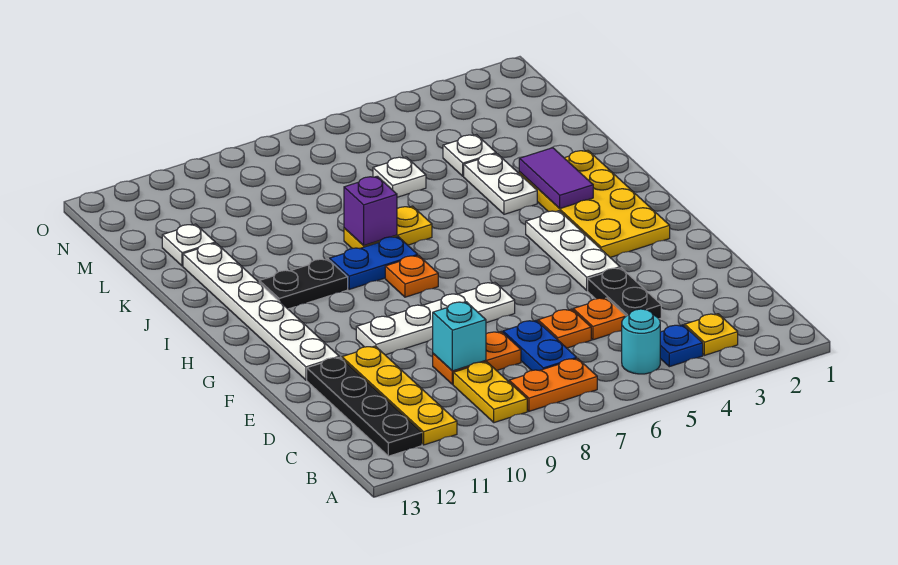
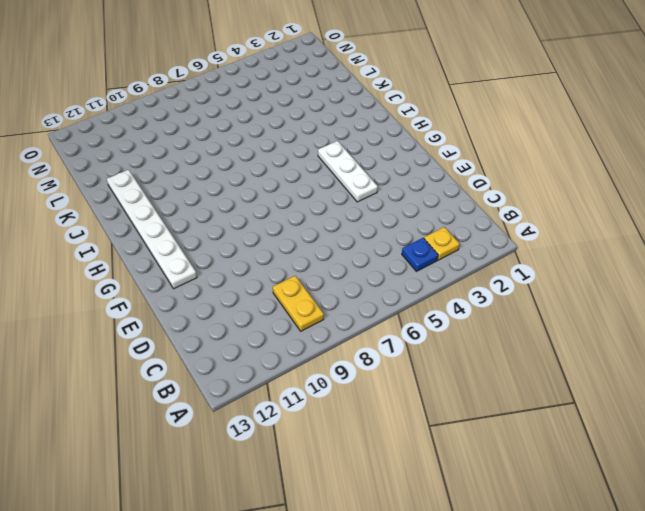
none -> cyan round brick B5 level 1
none -> orange plate B7:B8 level 1
none -> yellow plate B11:E11 level 1

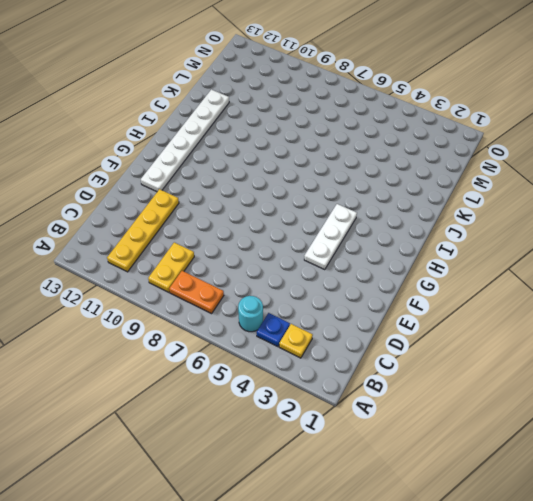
none -> black plate B12:E12 level 1
none -> blue plate C7:D7 level 1
none -> black plate D4:E4 level 1

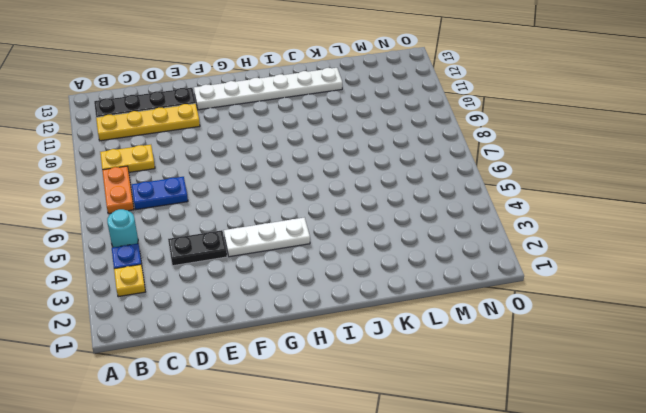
none -> orange plate D5 level 1
none -> orange plate D6 level 1
none -> orange plate D8:D9 level 1

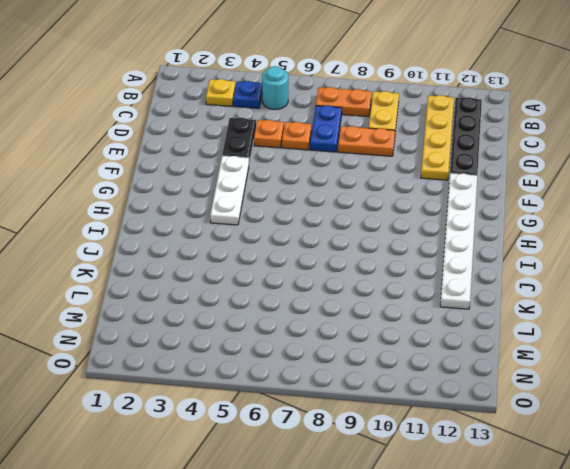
none -> white plate F7:F10 level 1
none -> yellow plate G2:J3 level 1
none -> orange plate H8 level 1

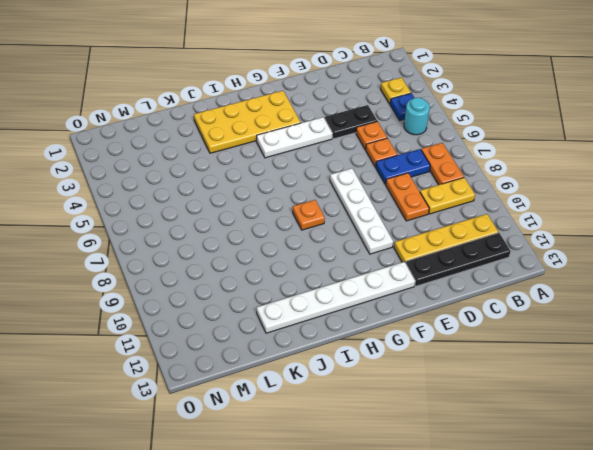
none -> blue plate I8:I9 level 1
none -> black plate I10:I11 level 1
none -> white plate J4:K4 level 1

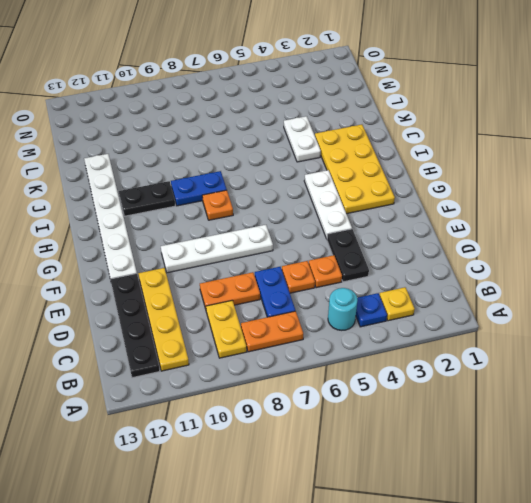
none -> yellow plate J7:J8 level 1
none -> white plate L4 level 1
none -> white plate L6 level 1

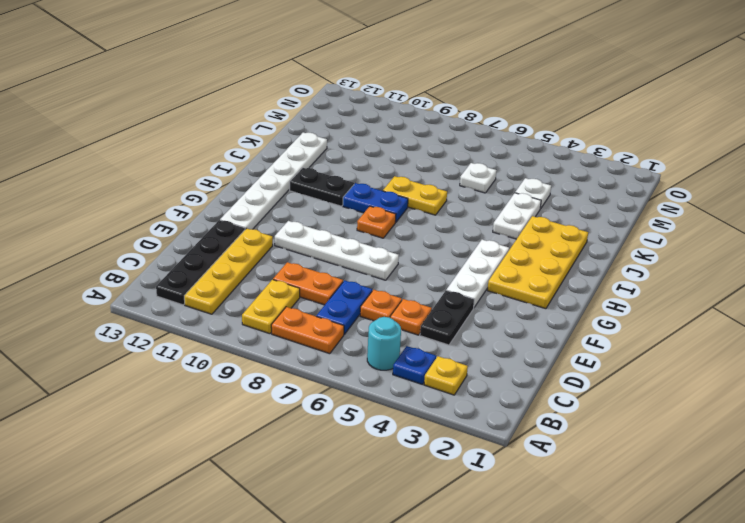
none -> white plate L12 level 1
none -> cyan brick D9 level 2
none -> purple tile I3:J3 level 2

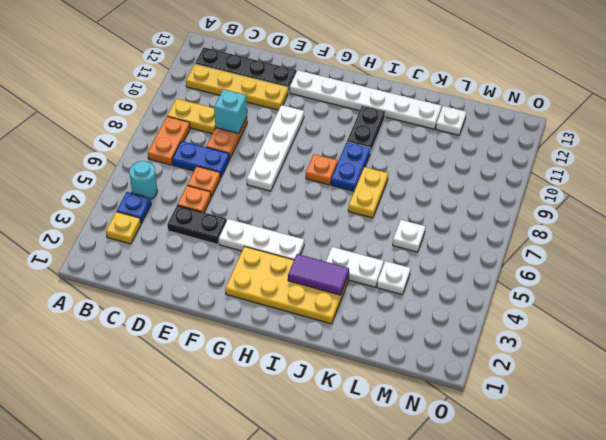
none -> purple brick J8 level 2

